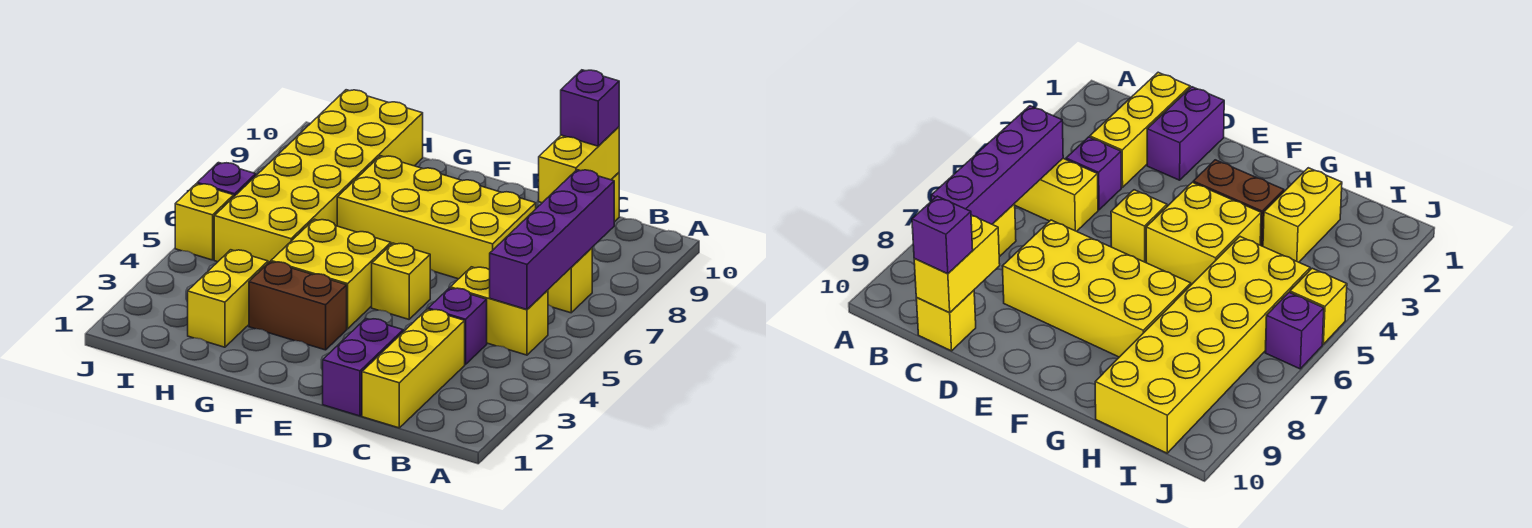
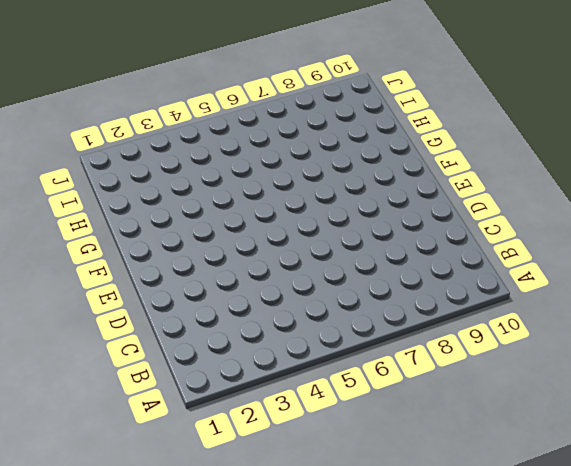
none -> yellow brick B5:C5 level 1
none -> yellow brick B7 level 1
none -> yellow brick C1:C3 level 1

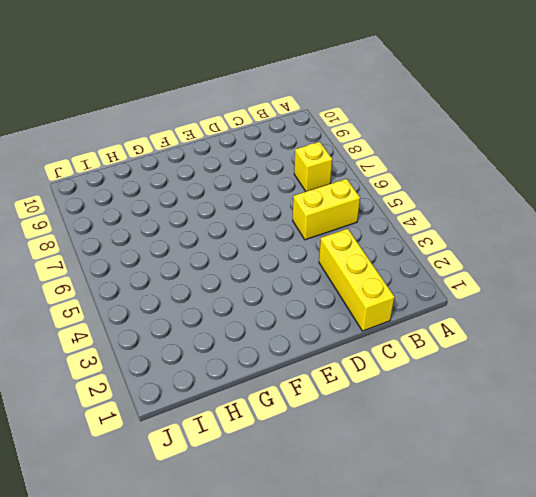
none -> purple brick C4 level 1
none -> yellow brick C10 level 1
none -> purple brick D1:D2 level 1

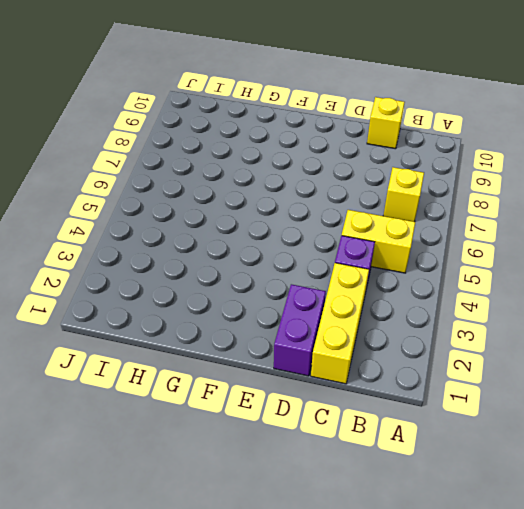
none -> yellow brick D7:G8 level 1
none -> yellow brick E5 level 1
none -> brown brick F3:G3 level 1

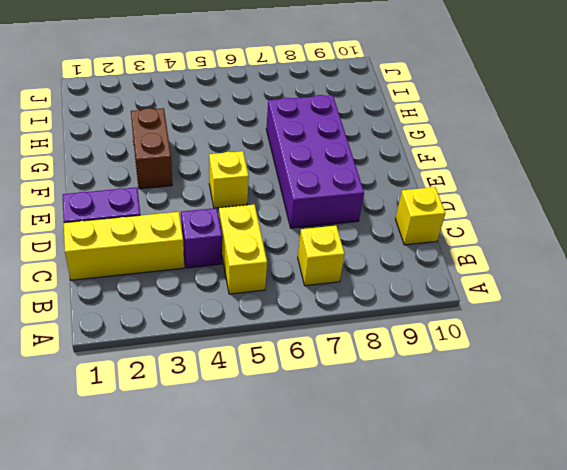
purple brick D7:G8 level 1 -> yellow brick D7:G8 level 1
none -> yellow brick F4:G5 level 1
none -> yellow brick H2:H3 level 1
none -> yellow brick H5:I10 level 1

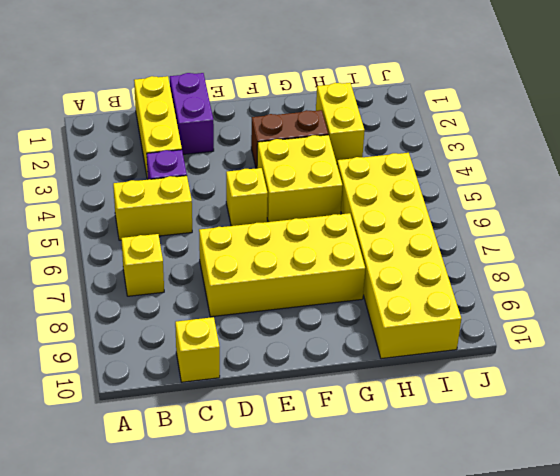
none -> yellow brick J5 level 1
none -> purple brick J6 level 1
none -> purple brick B5:B8 level 2

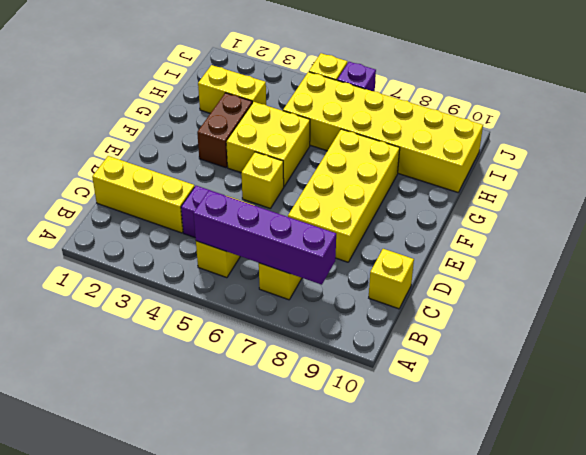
none -> purple brick D1:D2 level 1
none -> yellow brick C9:C10 level 2
none -> purple brick C10 level 3

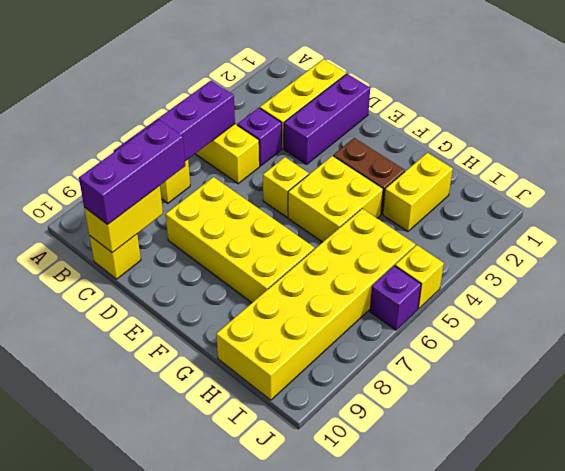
purple brick C8:C10 level 3 -> purple brick C10 level 3
purple brick D1:D3 level 1 -> purple brick D1:D2 level 1

